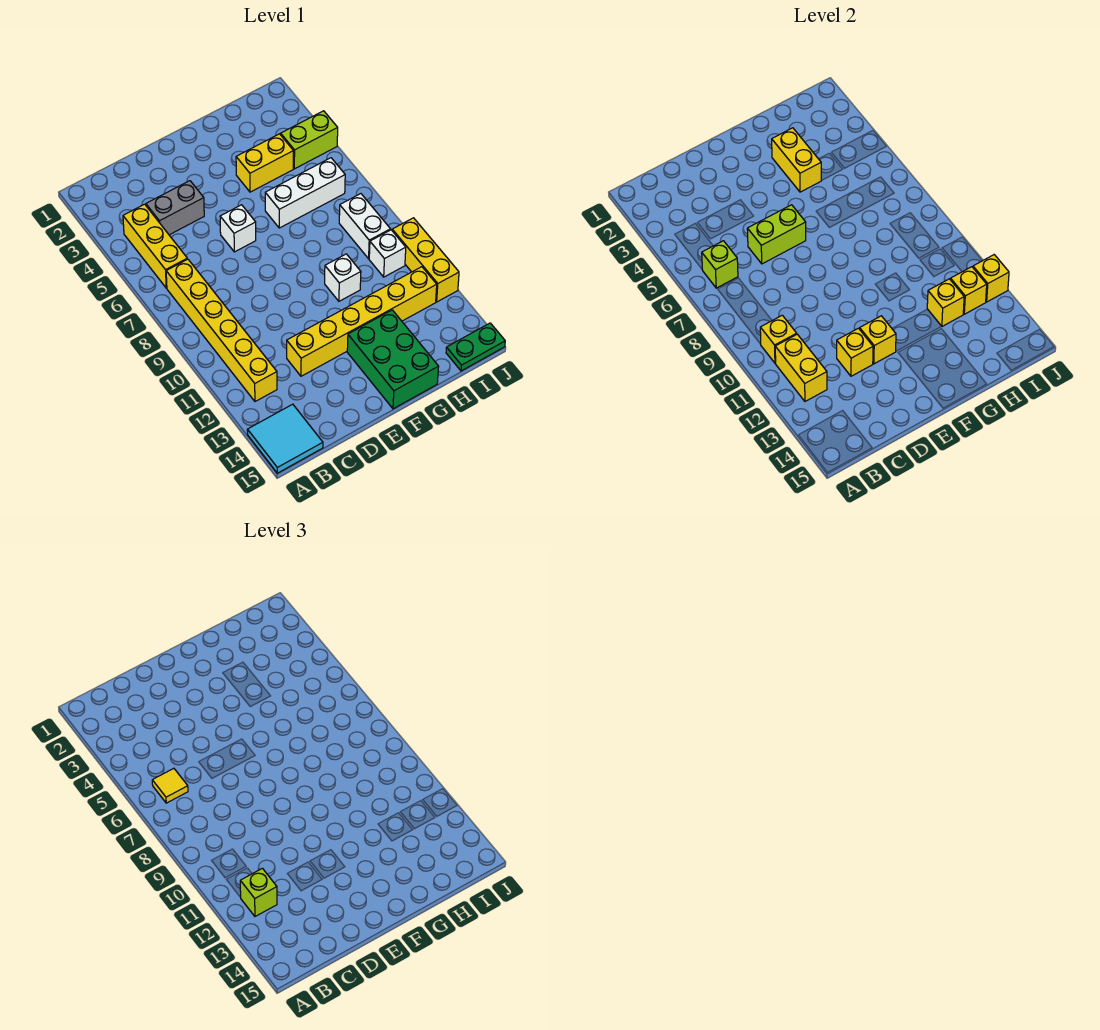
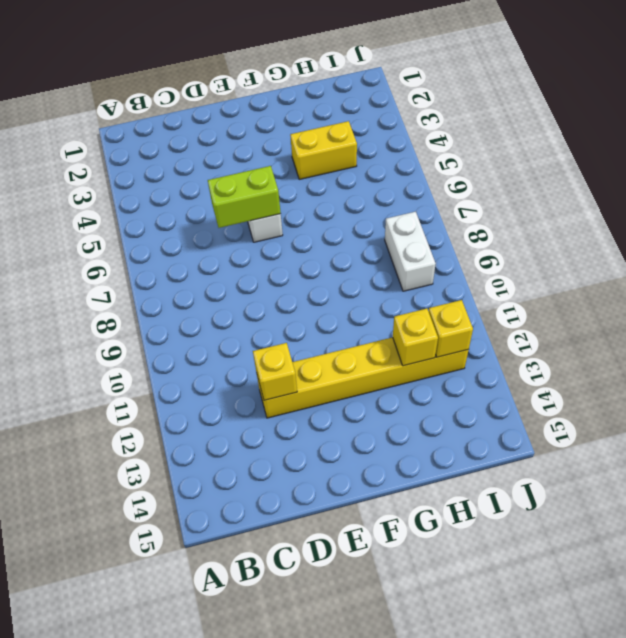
none -> cyan tile A14:B15 level 1
none -> yellow brick B4:B6 level 1
none -> yellow brick B7:B12 level 1

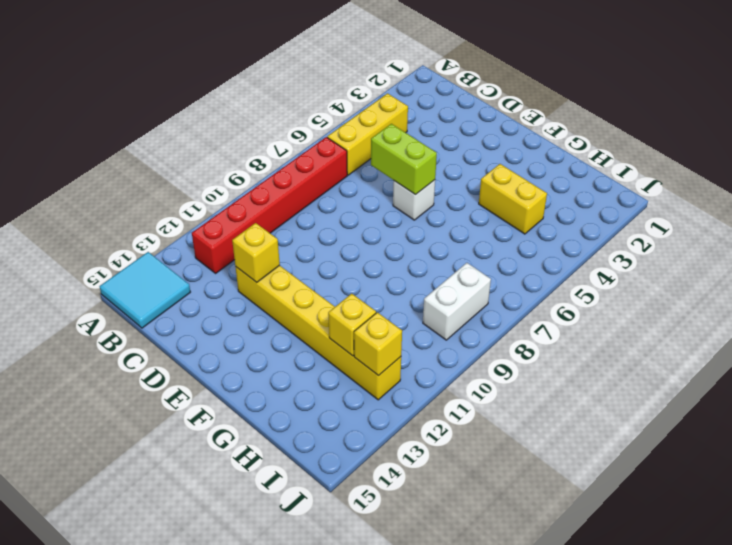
red brick B7:B12 level 1 -> yellow brick B7:B12 level 1
none -> grey brick C4:D4 level 1
none -> green brick F13:G15 level 1
none -> white brick G6:I6 level 1

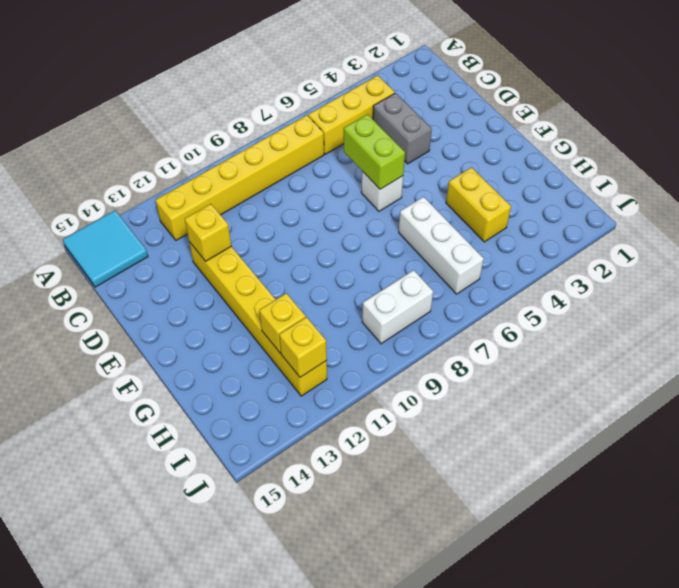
none -> green brick F13:G15 level 1
none -> white brick G10 level 1
none -> lime brick I4:J4 level 1

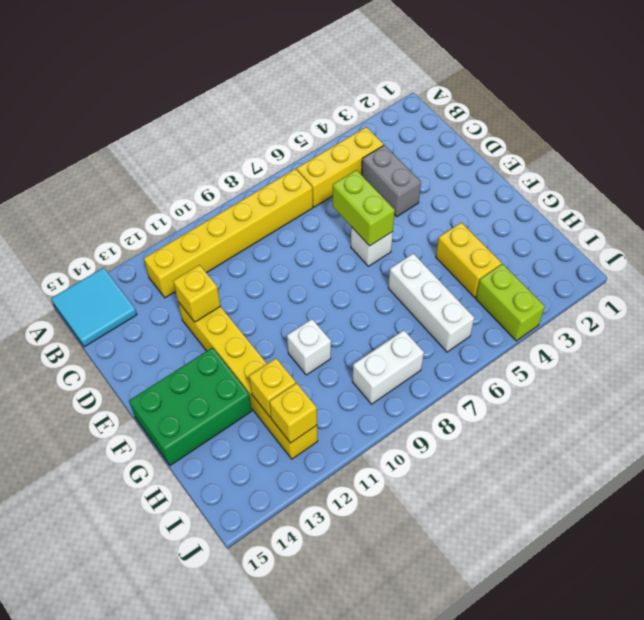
none -> white brick I10 level 1
none -> green plate I15:J15 level 1
none -> yellow brick J10:J12 level 1

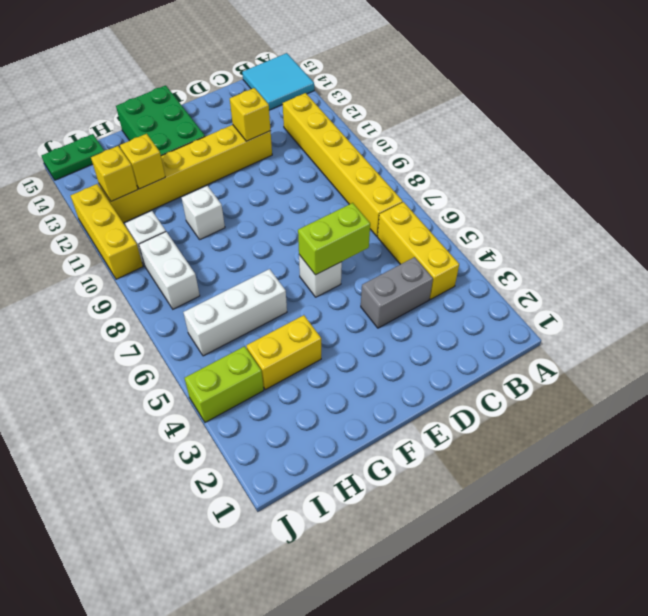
none -> lime brick B6 level 2
none -> yellow brick B10 level 2
none -> yellow brick B11:B12 level 2

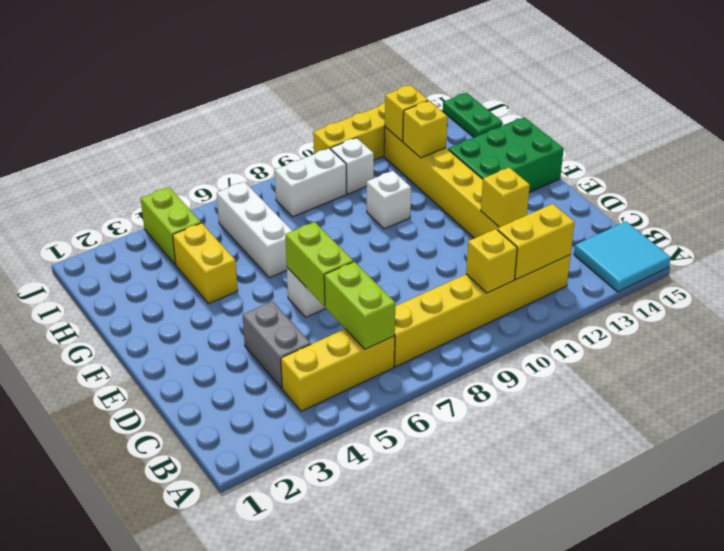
lime brick B6:C6 level 2 -> lime brick B6 level 2
none -> yellow brick E12 level 2
none -> yellow brick G3:G4 level 2
none -> yellow brick J12 level 2

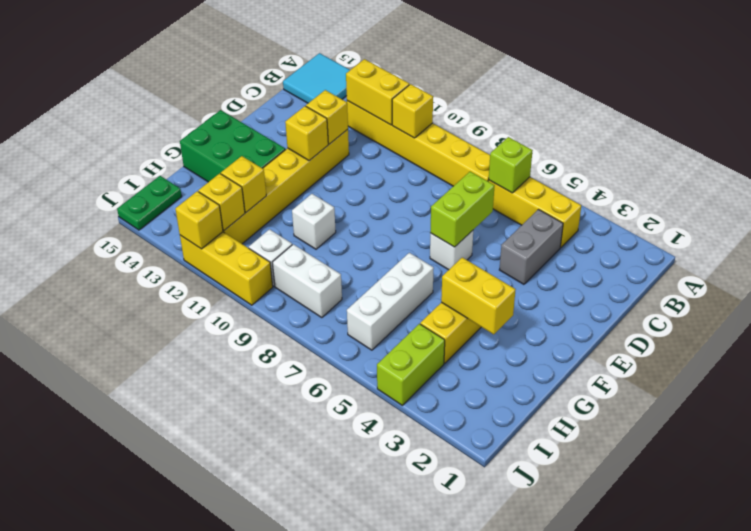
none -> yellow tile B6 level 3
none -> lime brick B12 level 3

